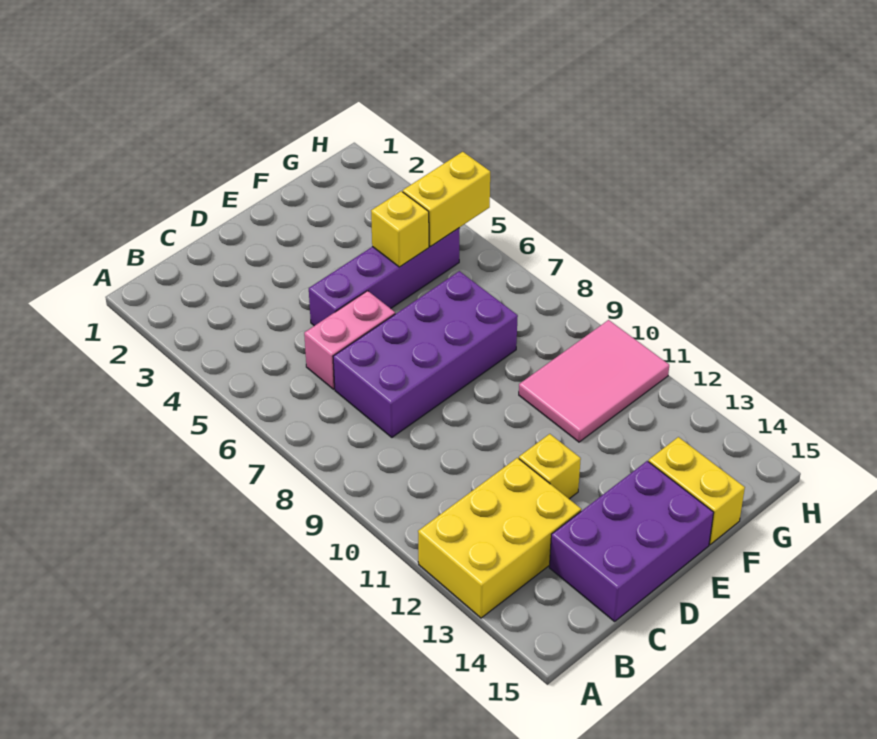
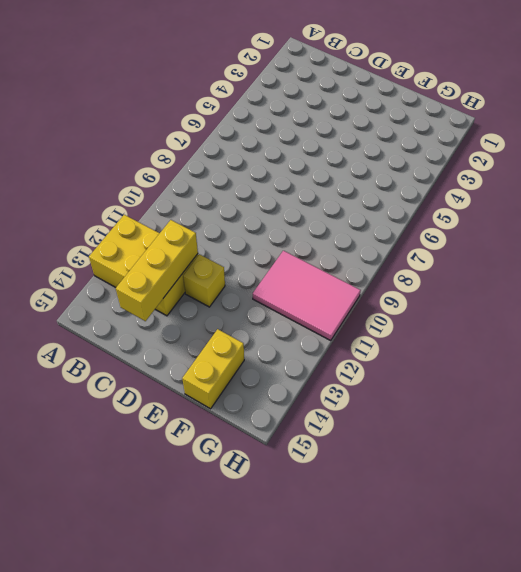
yellow brick C12:C14 level 2 -> none
none -> pink brick C6:D6 level 1
none -> purple brick C7:F8 level 1

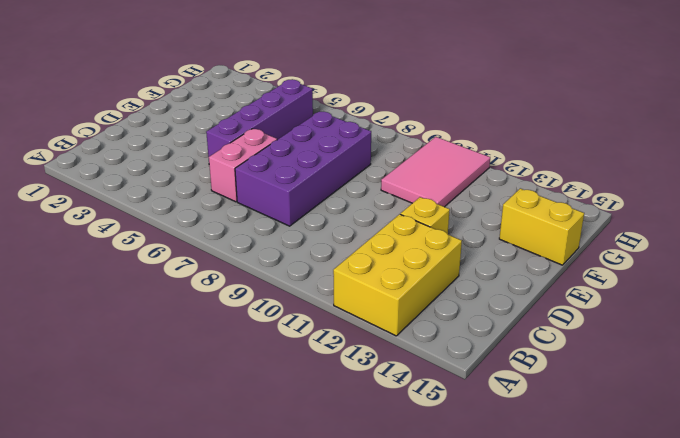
none -> purple brick C14:E15 level 1
none -> yellow brick F5 level 2

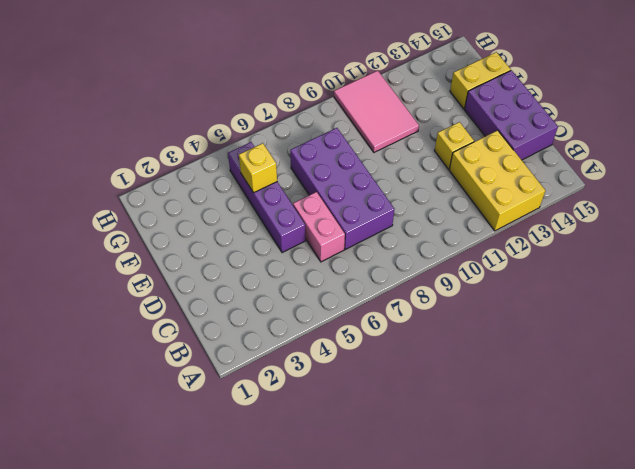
none -> yellow brick G5:H5 level 2

